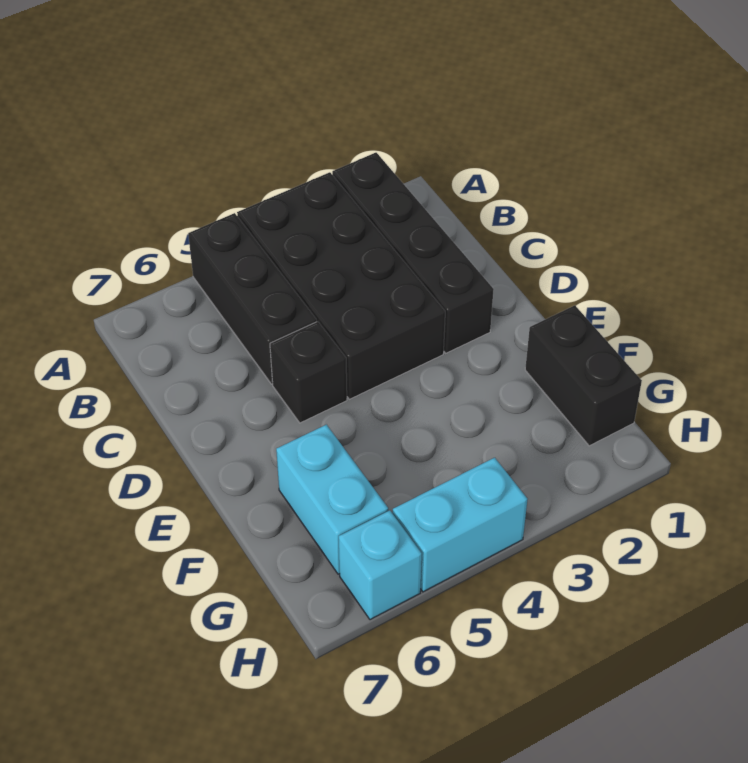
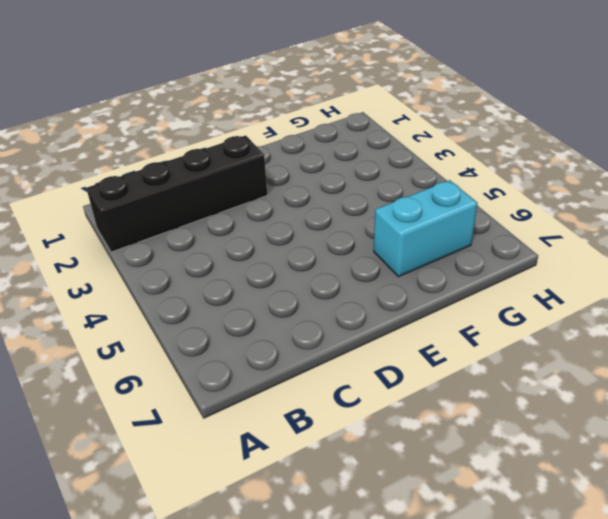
none -> black brick A3:D4 level 1
none -> black brick A5:C5 level 1

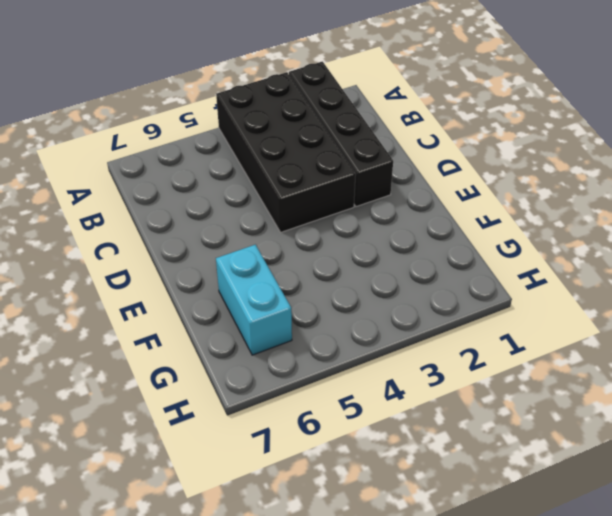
none -> black brick A5:C5 level 1
none -> black brick D5 level 1

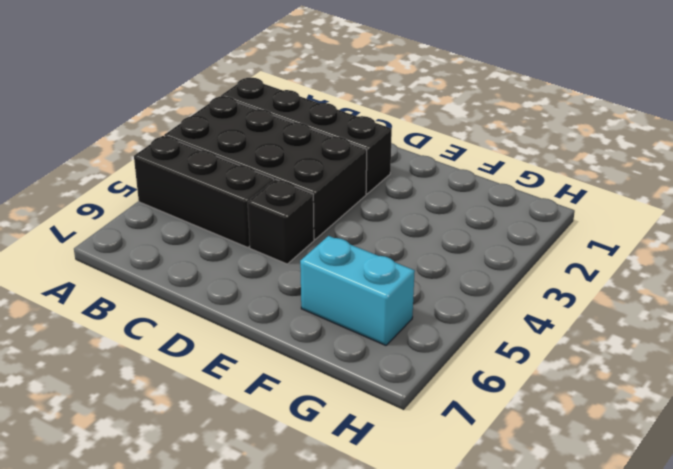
none -> black brick F1:G1 level 1
none -> cyan brick H4:H5 level 1

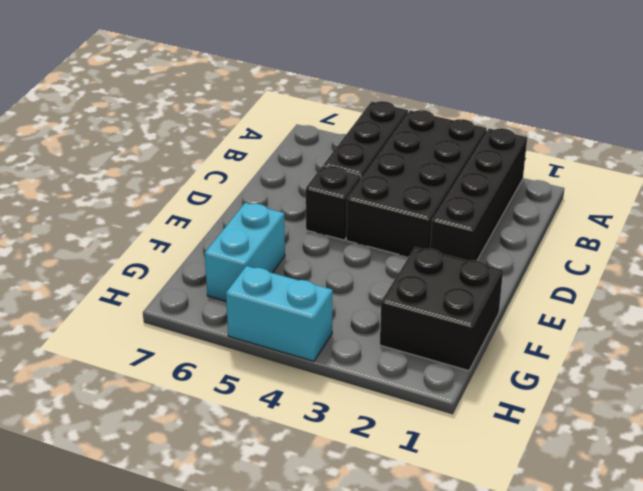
black brick F1:G2 level 1 -> black brick F1:G1 level 1
none -> cyan brick H6 level 1

